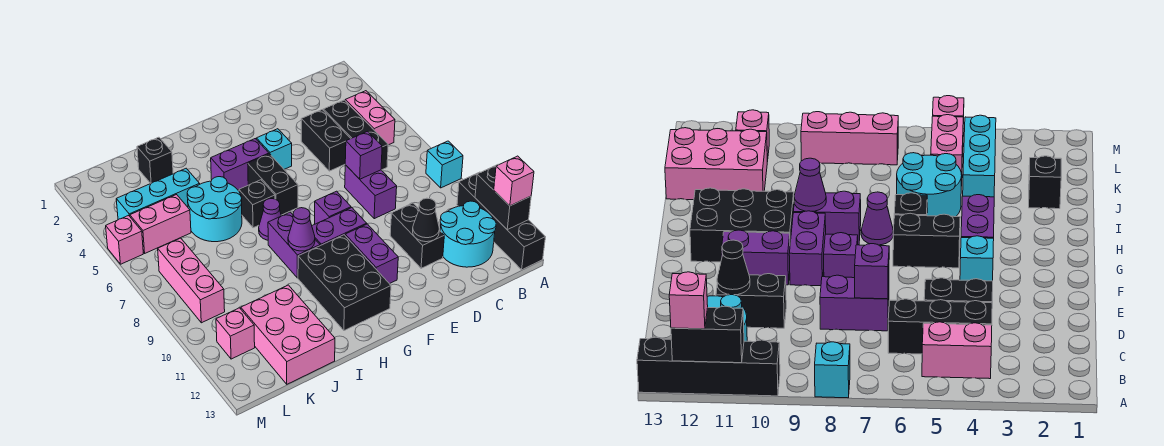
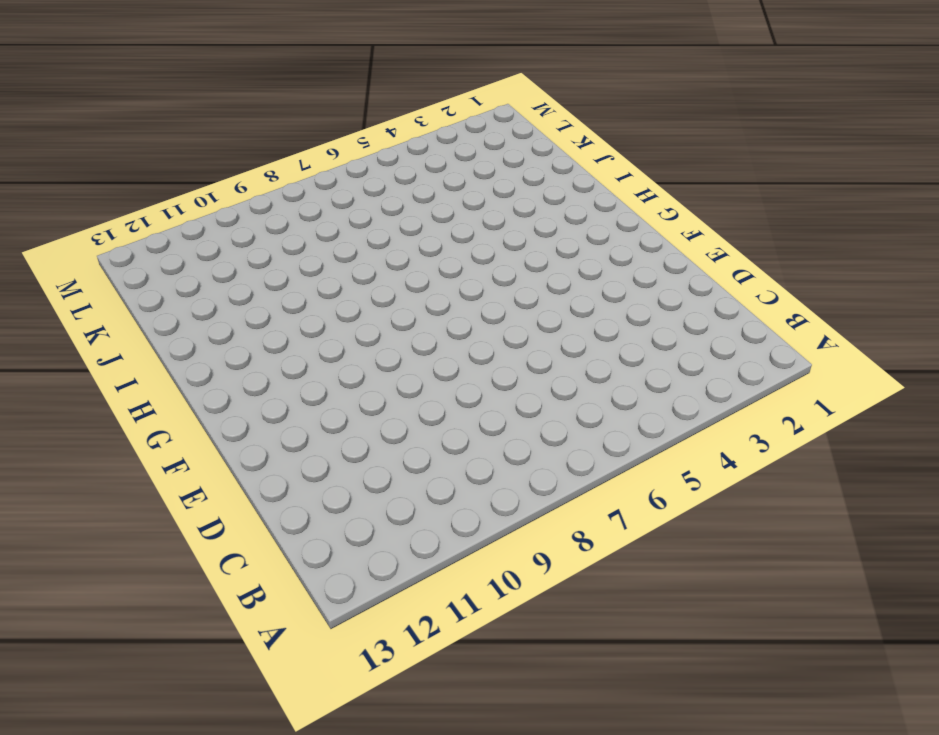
none -> cyan brick A8 level 1
none -> black brick A10:A13 level 1
none -> pink brick B4:B5 level 1
none -> cyan round brick B11:C12 level 1

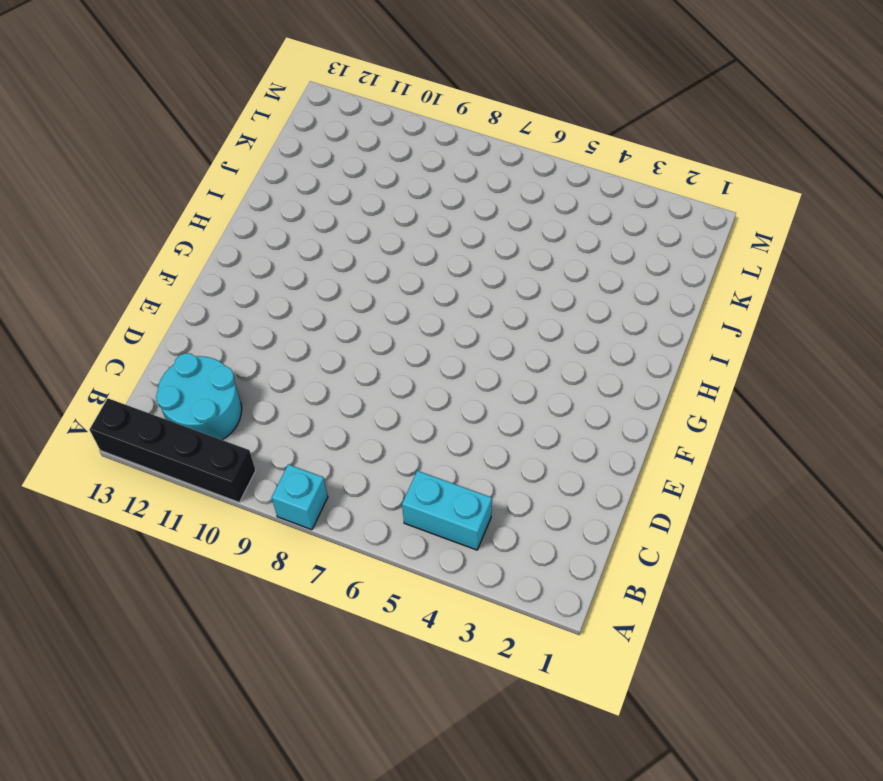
cyan brick B4:B5 level 1 -> pink brick B4:B5 level 1
none -> black brick C4:C6 level 1
none -> black brick D4:D5 level 1
none -> purple brick D7:D8 level 1
none -> black brick D10:D11 level 1

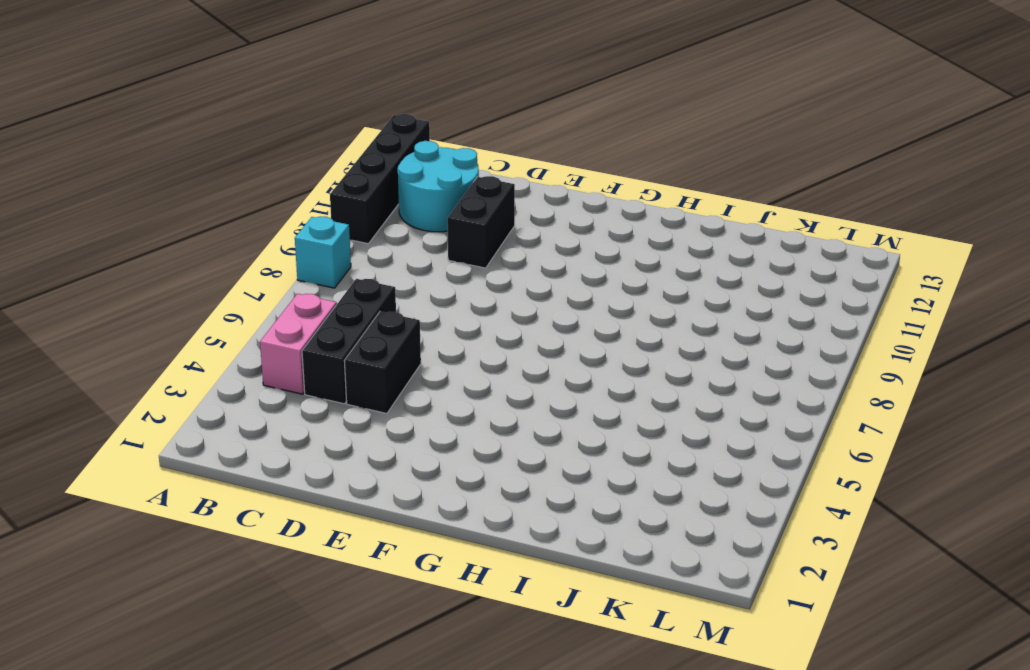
none -> purple brick D7:D8 level 1
none -> cyan brick F4 level 1
none -> purple brick F8 level 1
none -> purple brick F9:G9 level 1

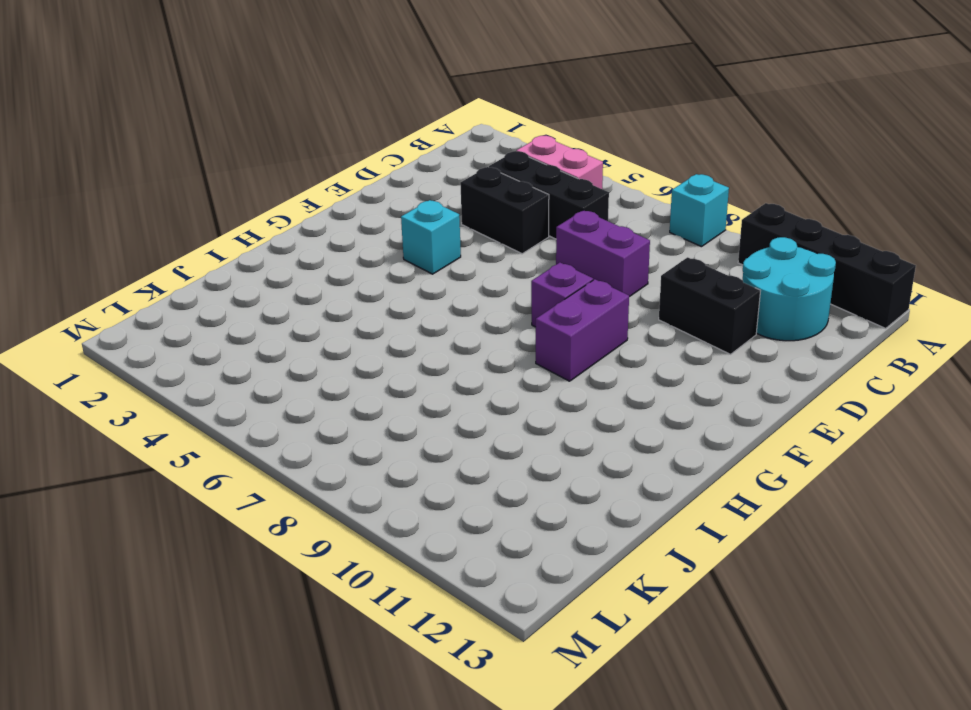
none -> purple brick F10:F11 level 1
none -> purple brick G4:H4 level 1
none -> black brick G5:G6 level 1
none -> black brick G10:H12 level 1

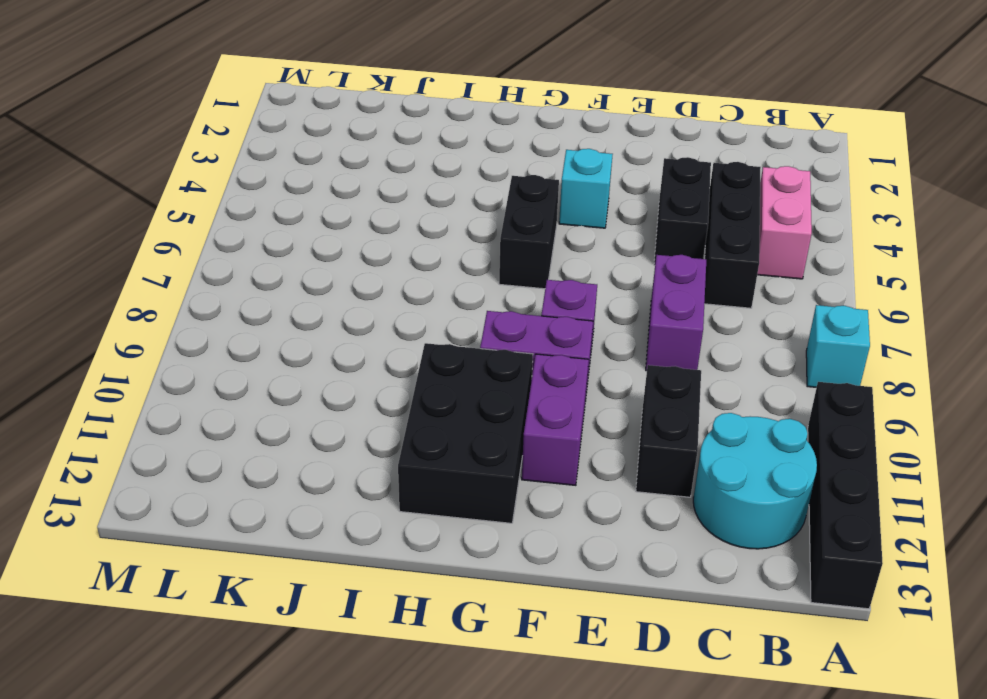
none -> purple brick G4:H4 level 1
none -> black brick H6 level 1
none -> purple cone H7 level 1
none -> purple brick H8:H9 level 1

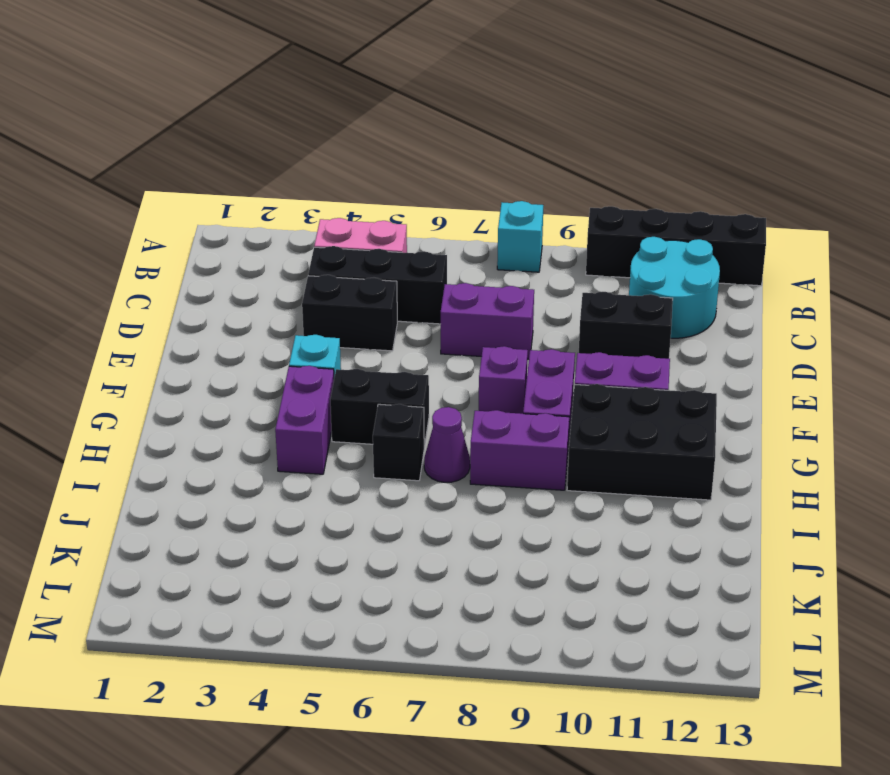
none -> cyan round brick I5:J6 level 1
none -> black brick J2 level 1
none -> cyan brick J4:L4 level 1
none -> pink brick J11:K13 level 1

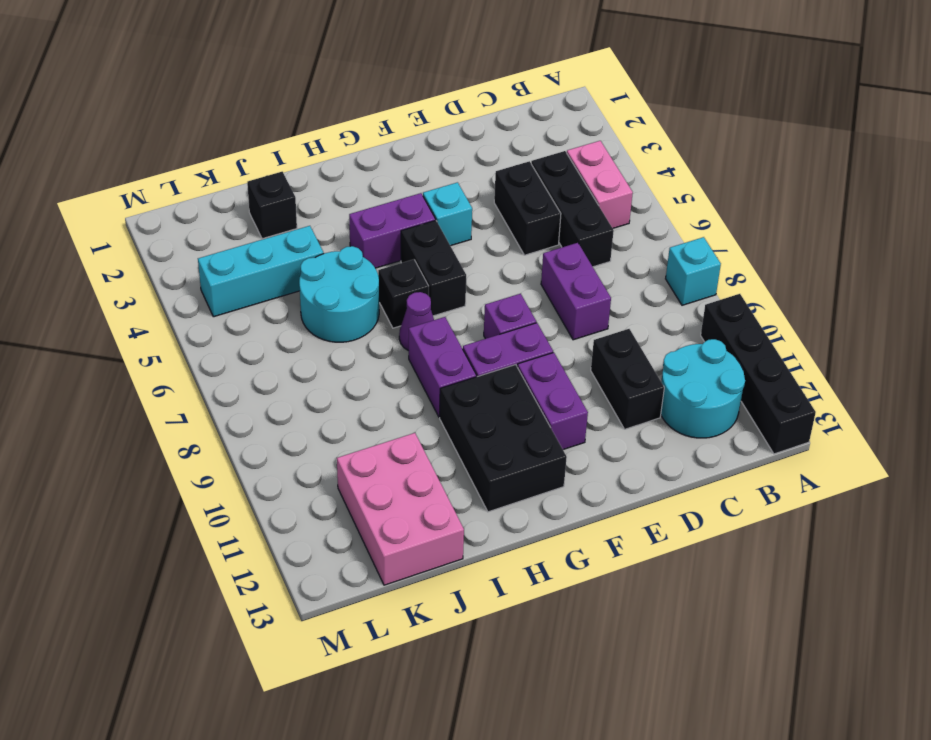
none -> pink brick K5:L5 level 1
none -> pink brick L7:L9 level 1
none -> pink brick L11 level 1
none -> pink brick M5 level 1

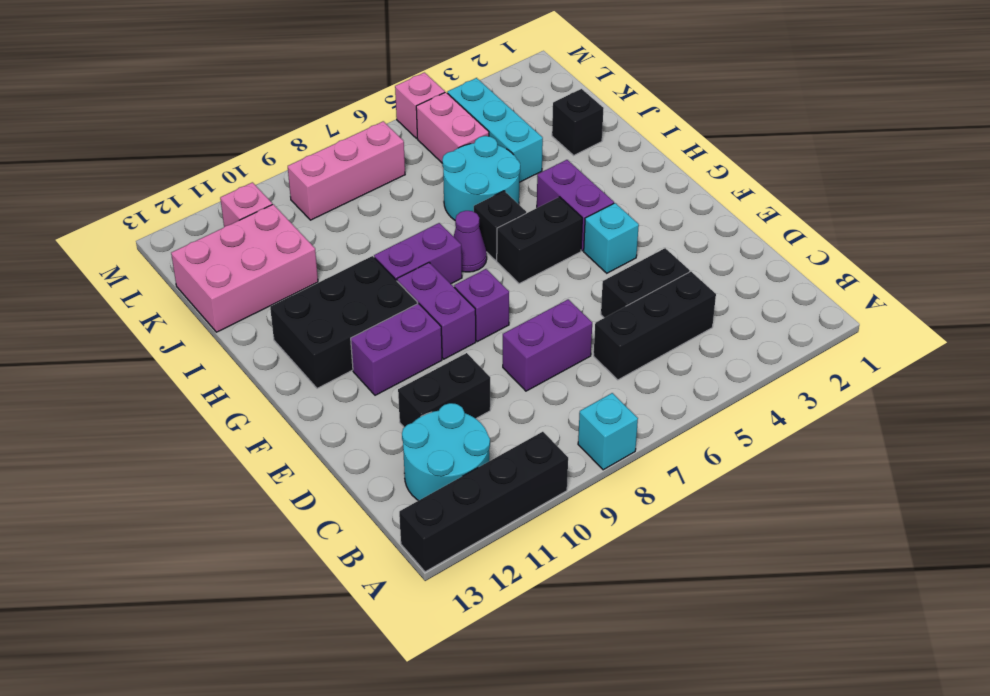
none -> pink brick B4:B5 level 1
none -> black brick A11:A12 level 2
none -> purple brick D7 level 2
none -> black cone D11 level 2

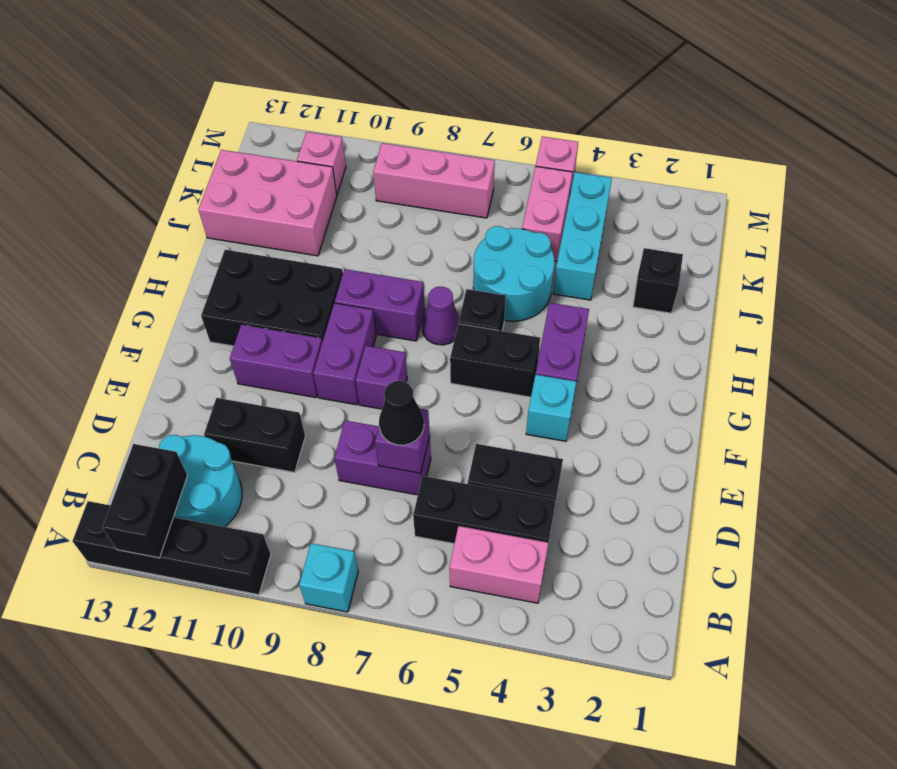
black brick A12:B12 level 2 -> black brick A11:A12 level 2
black cone D7 level 3 -> black cone D11 level 2
none -> purple cone H9 level 2
none -> pink brick A12 level 3

